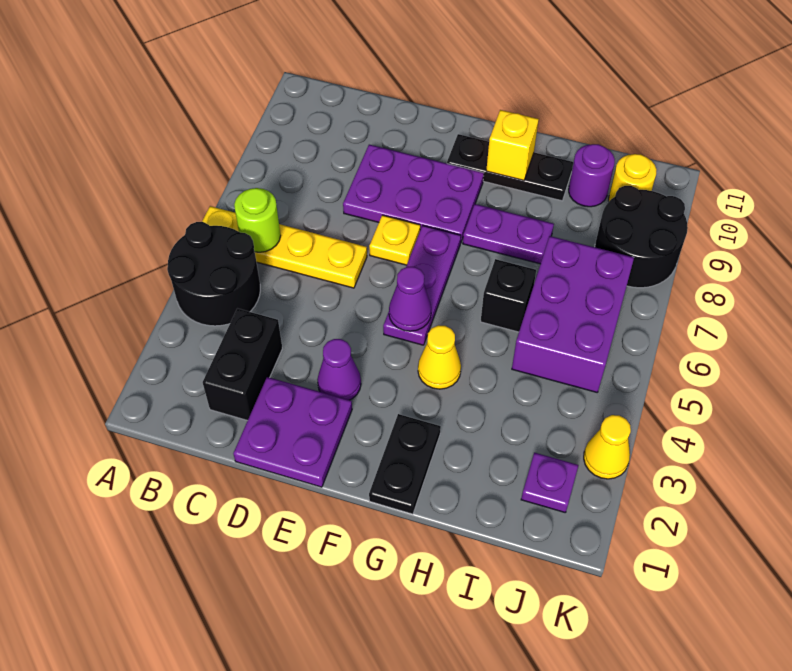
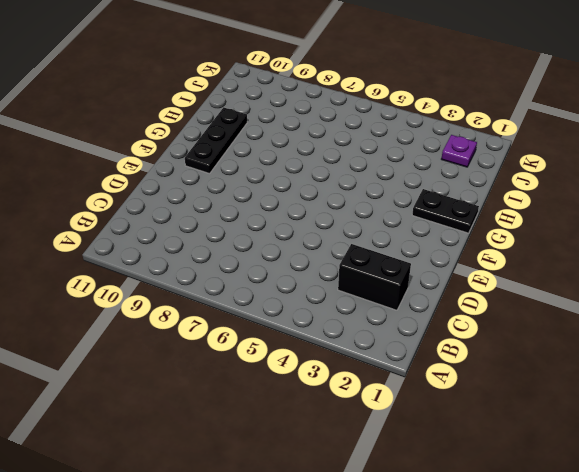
none -> black round brick A4:B5 level 1
none -> yellow plate A6:D6 level 1
none -> purple plate D1:E2 level 1

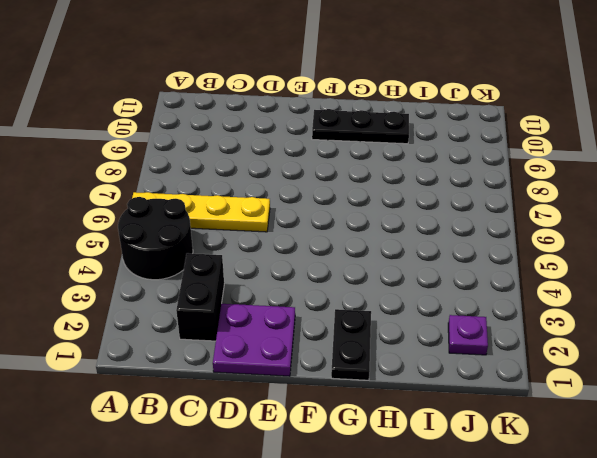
none -> purple plate D8:F9 level 1
none -> purple cone E3 level 1
none -> yellow plate E7 level 1

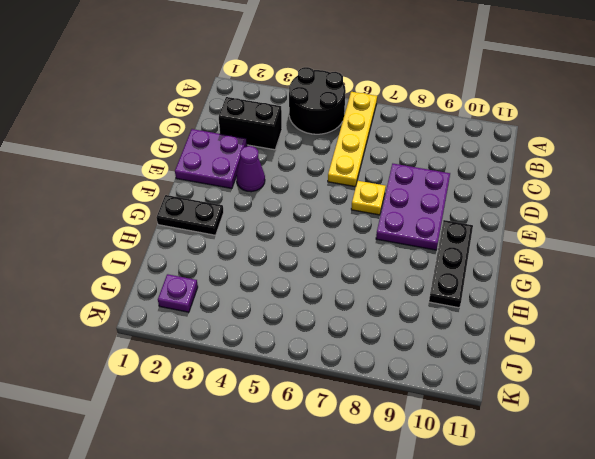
none -> purple plate F5:F7 level 1
none -> yellow cone G4 level 1
none -> purple plate G8:H8 level 1

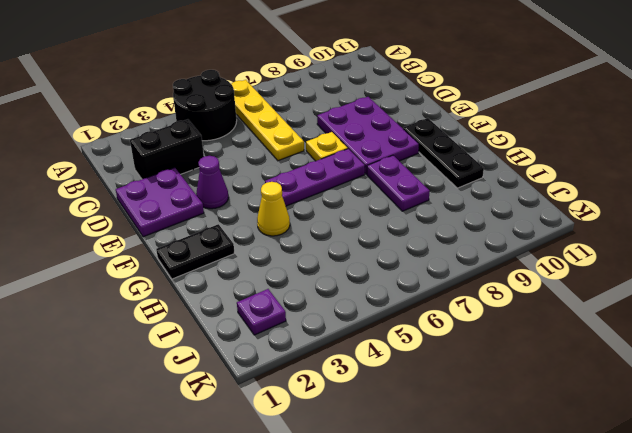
none -> black brick H6 level 1
none -> purple brick I5:J7 level 1
none -> purple round brick I10 level 1

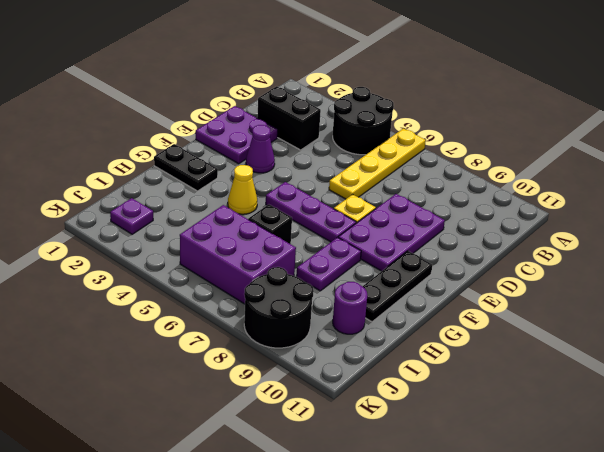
none -> yellow round brick J10 level 1
none -> yellow cone K3 level 1
none -> lime round brick B6 level 2

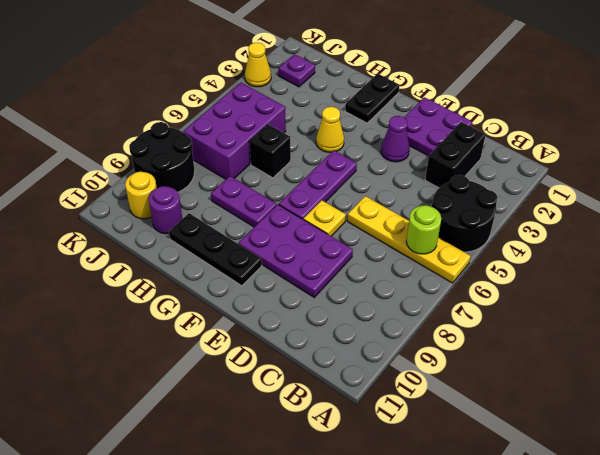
none -> purple cone F5 level 2
none -> yellow brick G10 level 2

